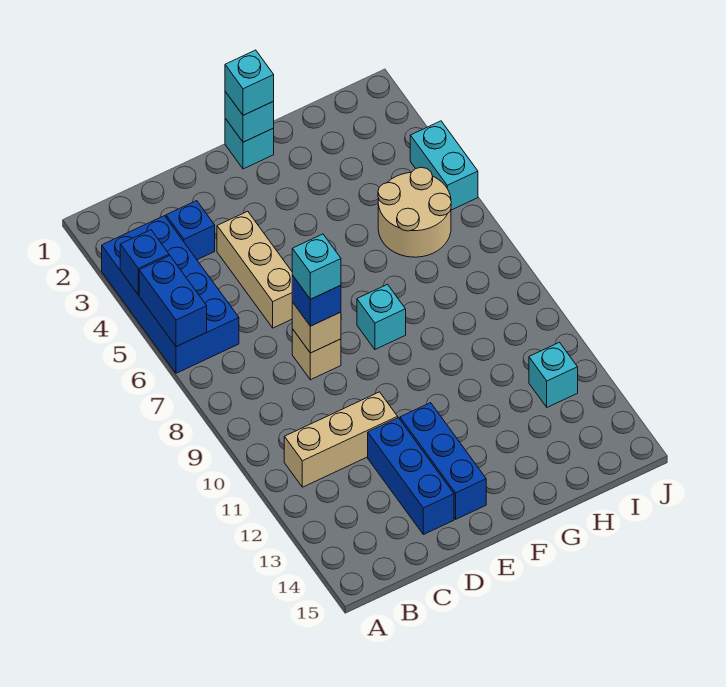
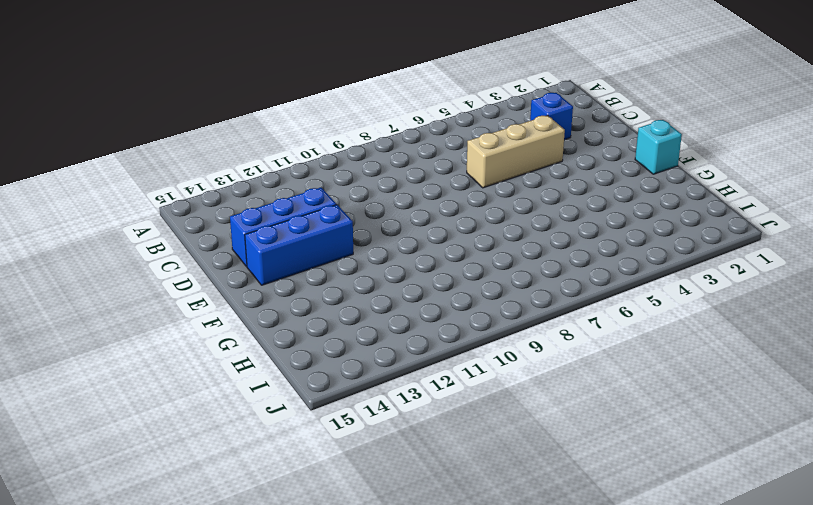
none -> blue brick A3:B6 level 1
none -> tan brick B11:D11 level 1
none -> tan brick D8 level 1

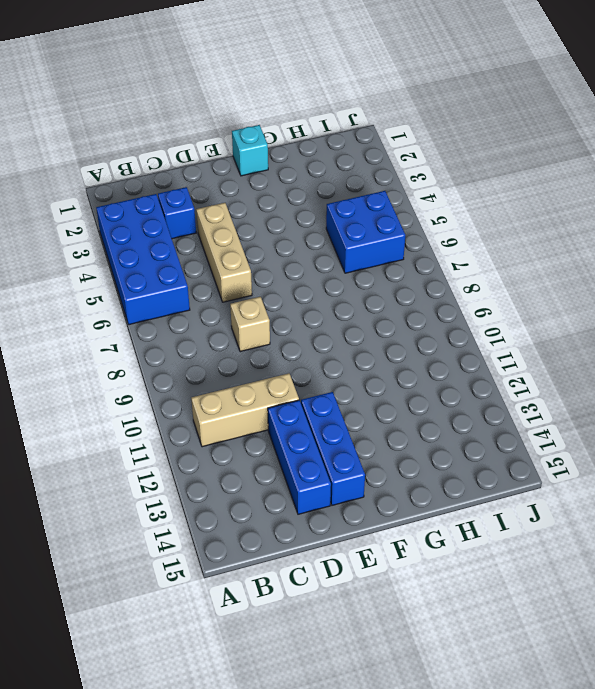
blue brick H5:I6 level 1 -> tan round brick H5:I6 level 1
none -> cyan brick F8 level 1
none -> cyan brick I12 level 1
none -> cyan brick J4:J5 level 1

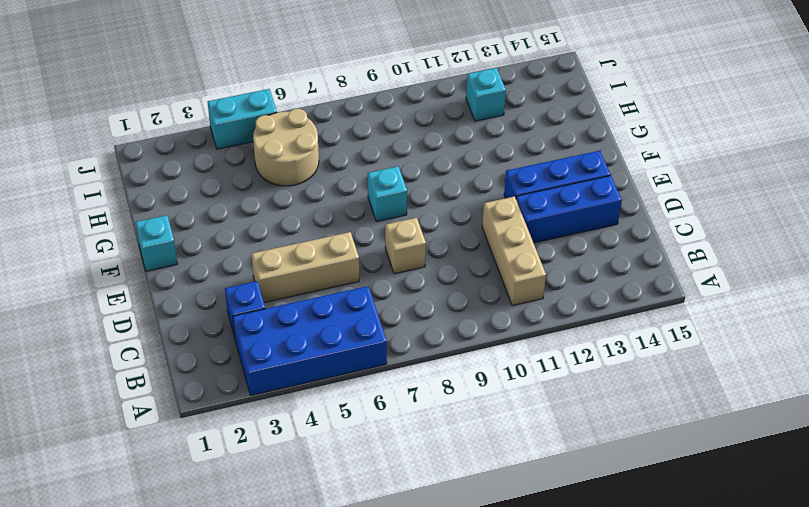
none -> blue brick A4 level 2
none -> blue brick A5:A6 level 2
none -> tan brick D8 level 2

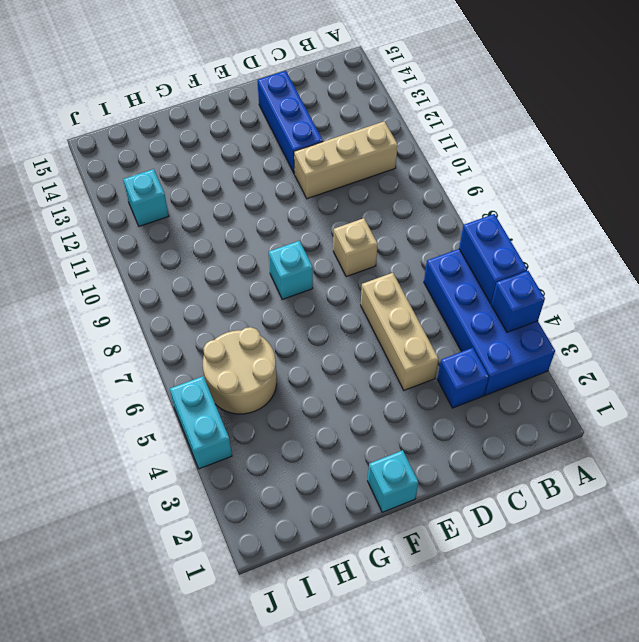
none -> blue brick E12:E14 level 1
none -> tan brick D8 level 2
none -> cyan brick F1 level 2

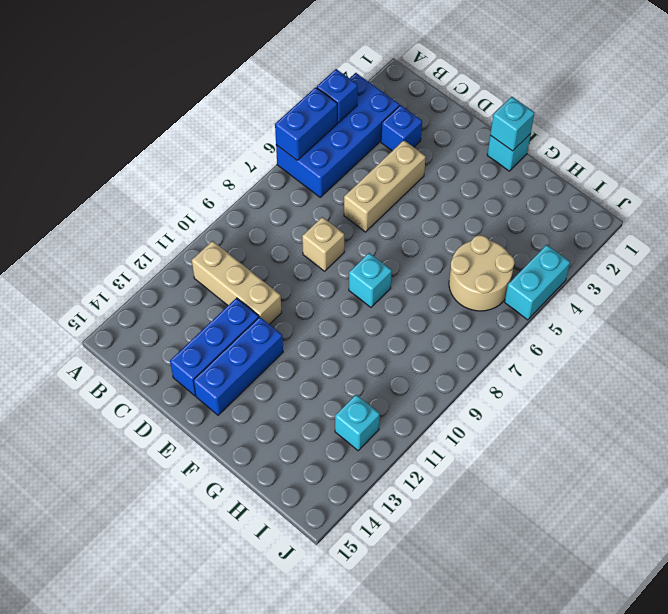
none -> tan brick D8 level 2
none -> blue brick D8 level 3
none -> cyan brick F1 level 3

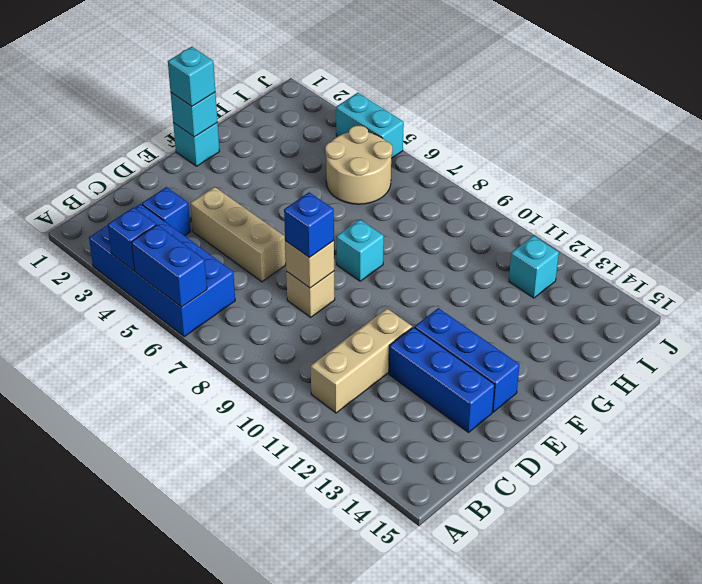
none -> cyan brick D8 level 4

